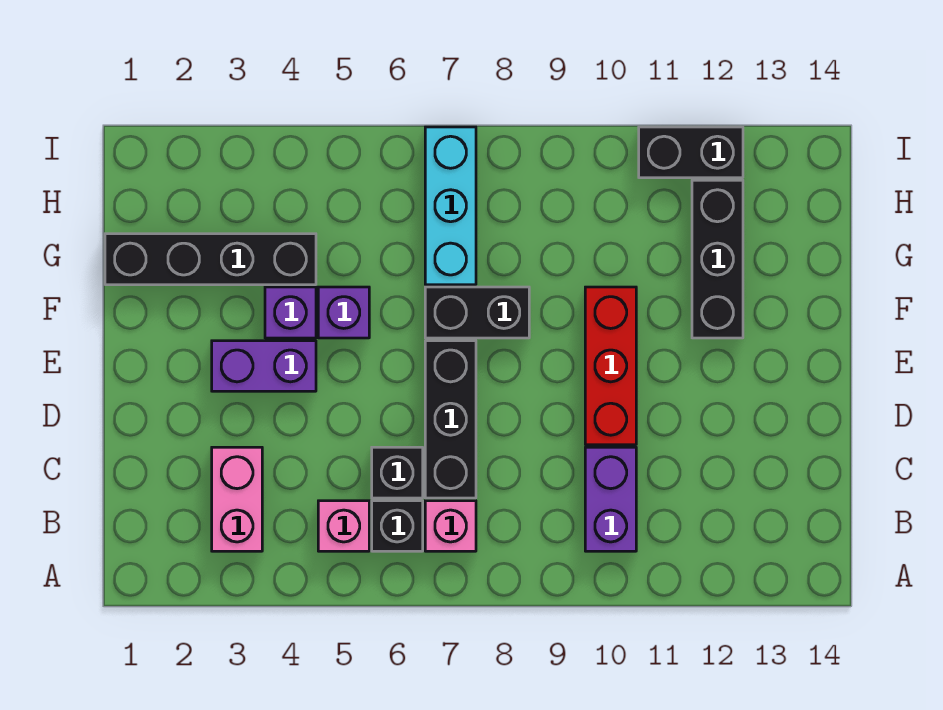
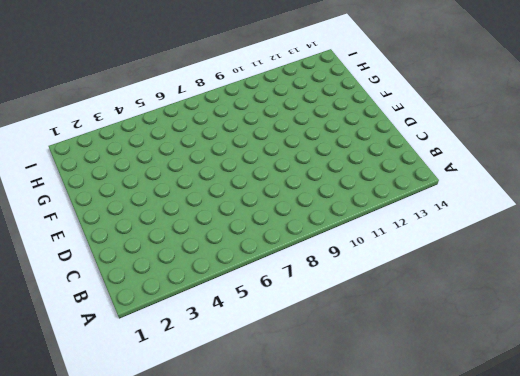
none -> pink brick B3:C3 level 1
none -> pink brick B5 level 1
none -> black brick B6 level 1

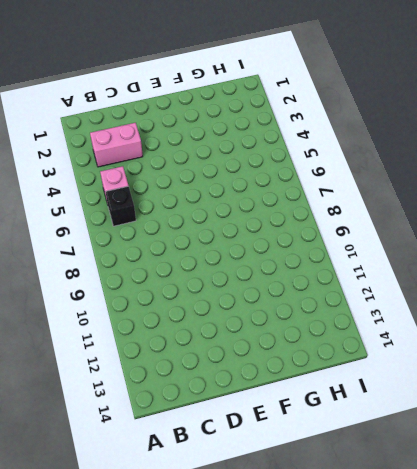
none -> pink brick B7 level 1
none -> purple brick B10:C10 level 1
none -> black brick C6 level 1

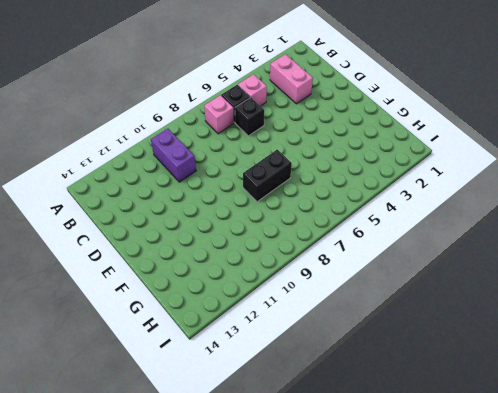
none -> black brick C7:E7 level 1
none -> red brick D10:F10 level 1
none -> purple brick E3:E4 level 1

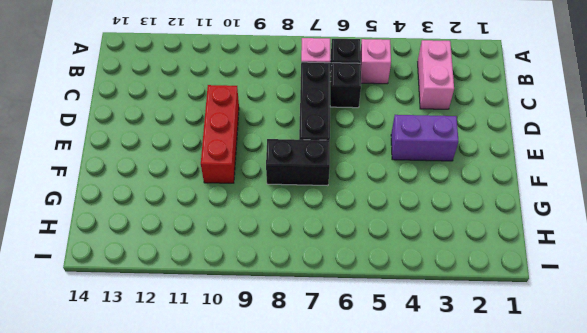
none -> purple brick B10:C10 level 1
none -> purple brick F4 level 1
none -> purple brick F5 level 1

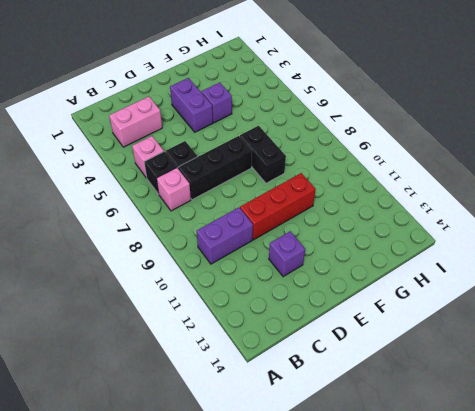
purple brick D12 level 1 -> purple brick F5 level 1
none -> black brick F12:H12 level 1
none -> black brick G1:G4 level 1
none -> cyan brick G7:I7 level 1

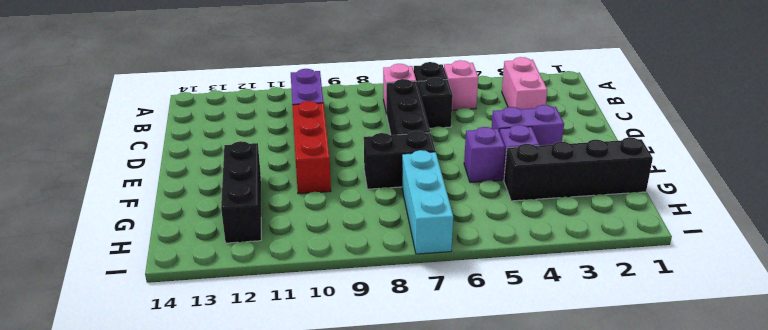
none -> black brick I11:I12 level 1

